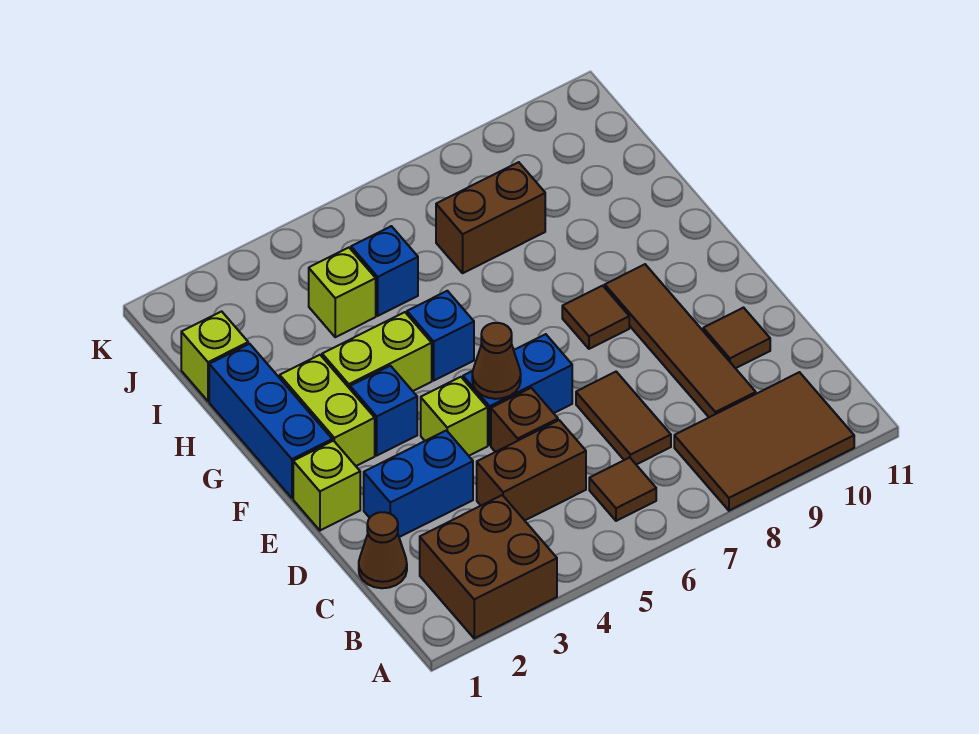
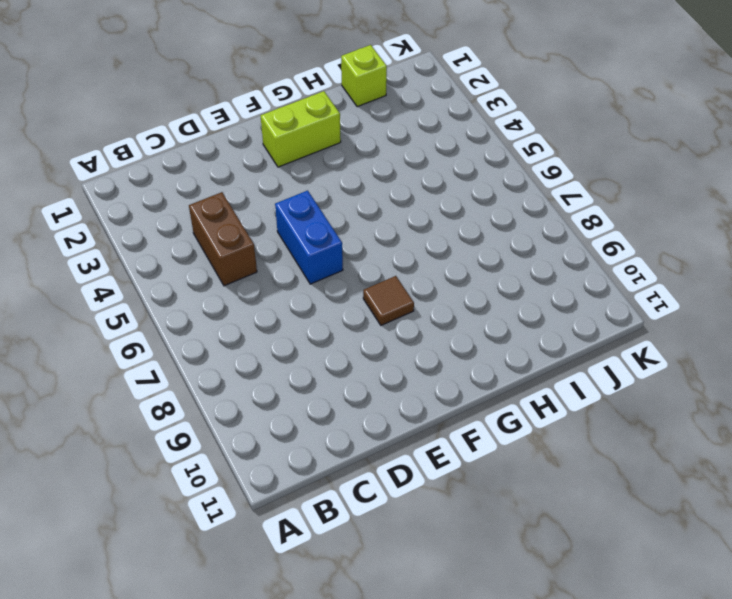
none -> brown brick A2:B3 level 1
none -> brown tile A8:B10 level 1
none -> brown tile B6 level 1

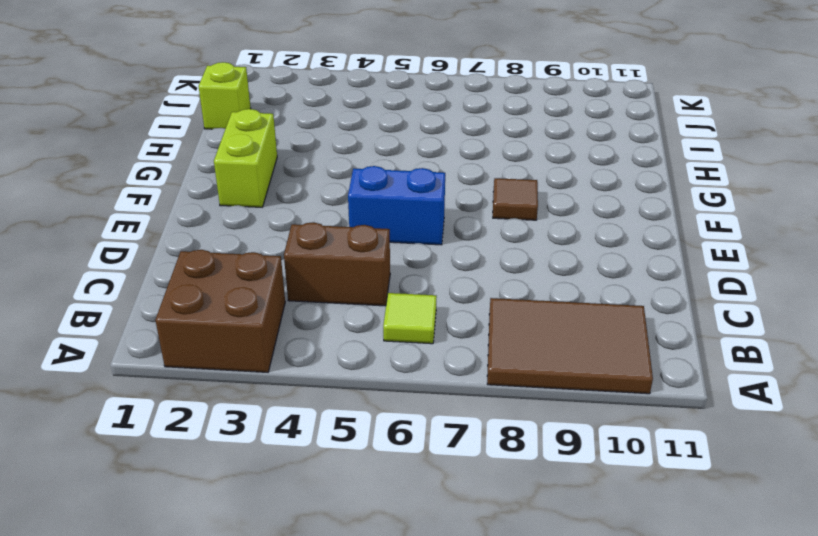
lime tile B6 level 1 -> brown tile B6 level 1
none -> brown cone C1 level 1
none -> brown tile C7:D7 level 1
none -> brown tile C9:F9 level 1

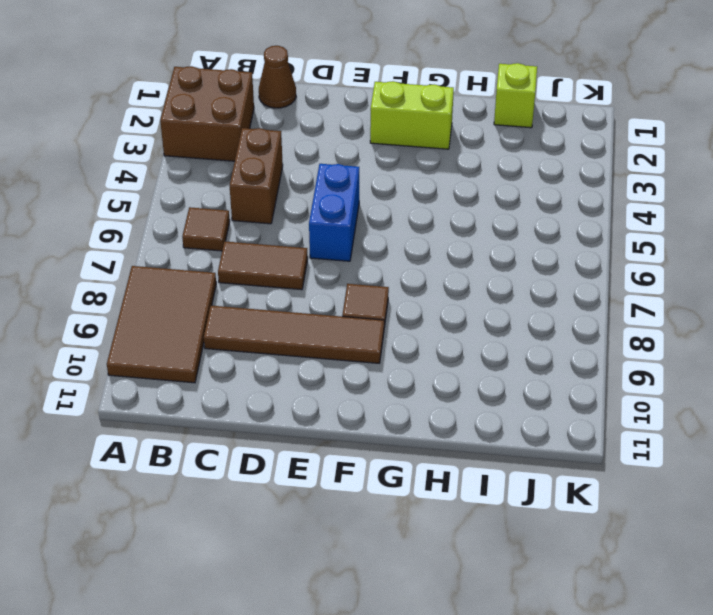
none -> blue brick D2:D3 level 1
none -> brown brick D5 level 1
none -> brown tile D10 level 1

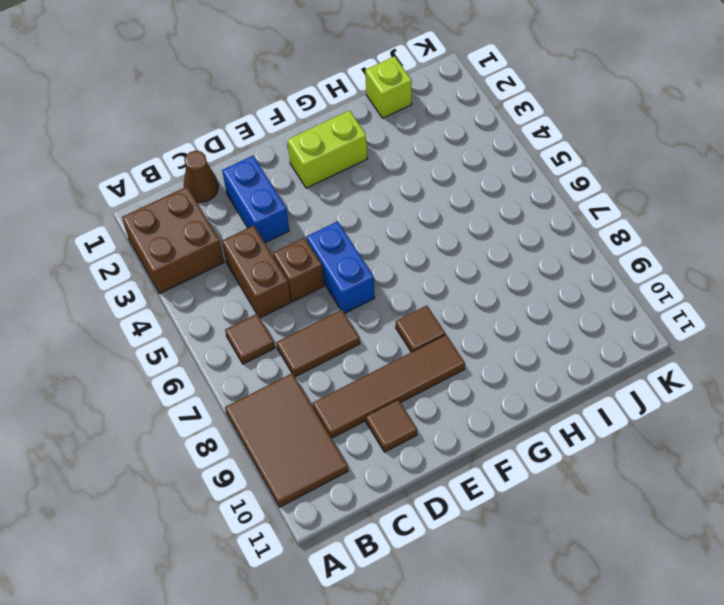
none -> lime brick E1 level 1
none -> lime brick E4 level 1
none -> blue brick F1:H1 level 1

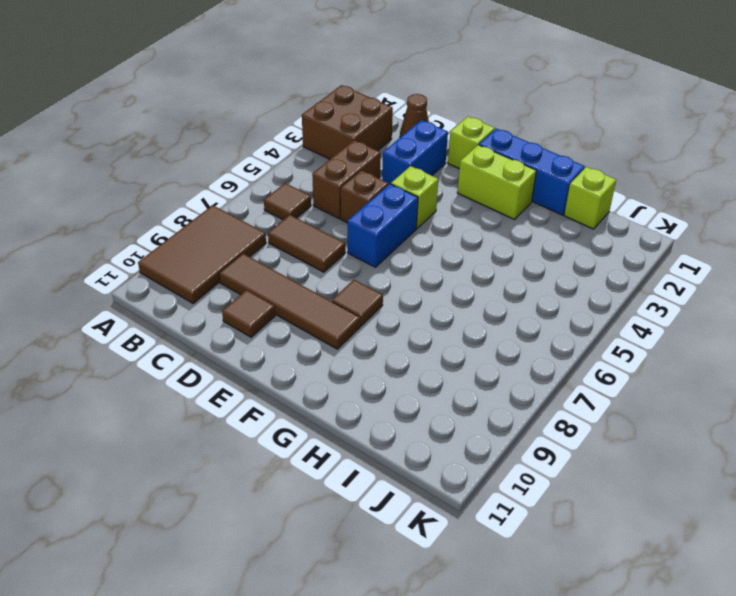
none -> blue brick F3 level 1
none -> lime brick G3:G4 level 1
none -> blue brick G5 level 1

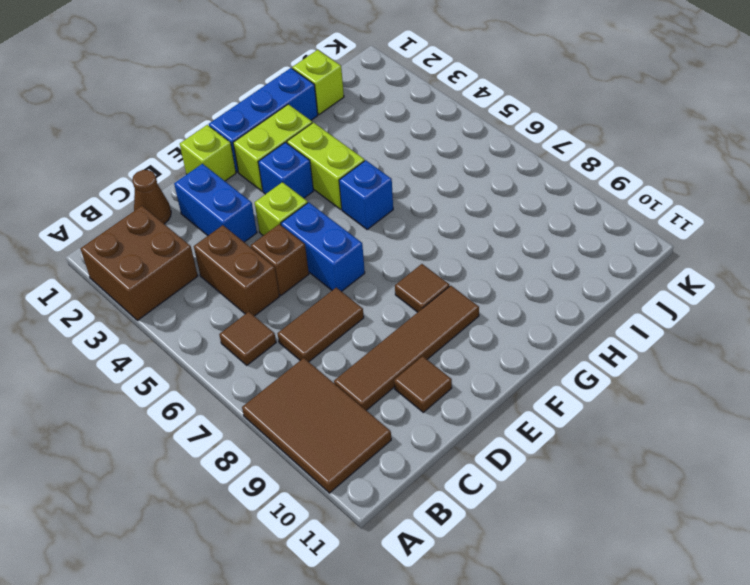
none -> lime brick I4 level 1
none -> blue brick I5 level 1
none -> brown brick I7:I8 level 1

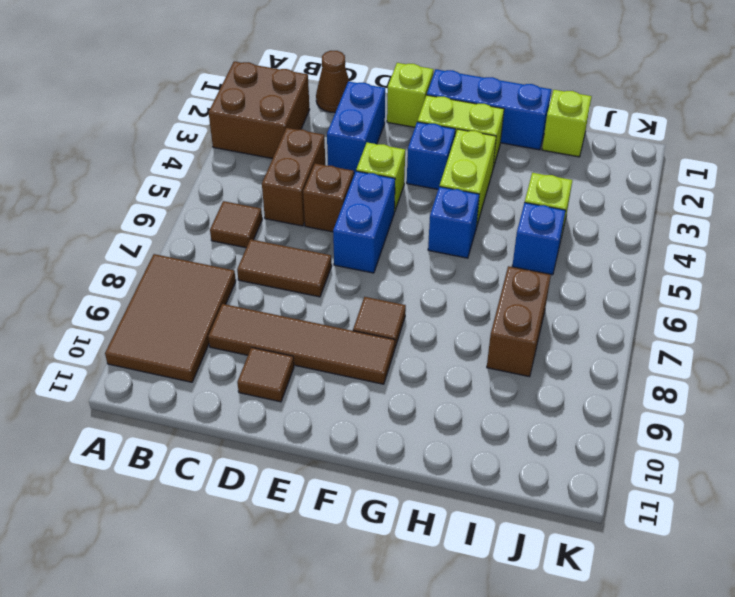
none -> brown cone E5 level 2

